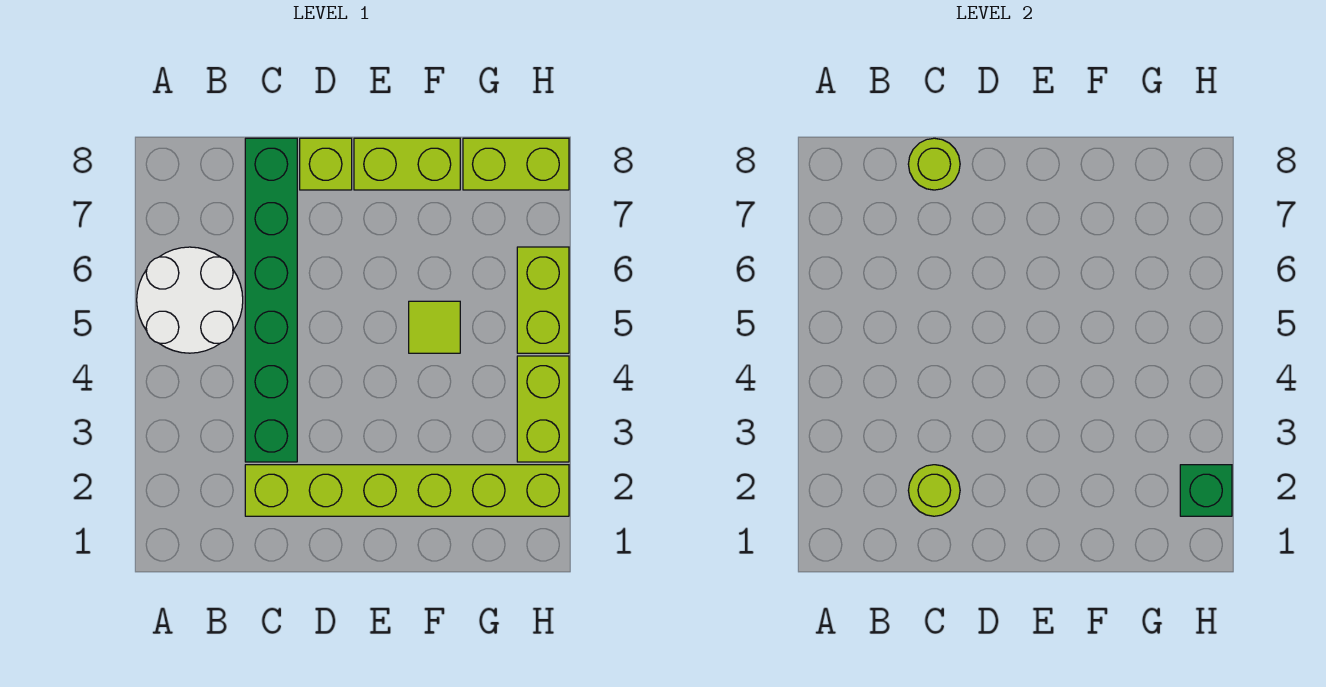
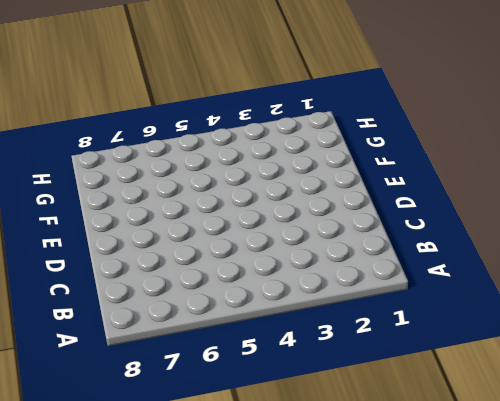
none -> white round brick A5:B6 level 1
none -> lime brick C2:H2 level 1
none -> green brick C3:C8 level 1

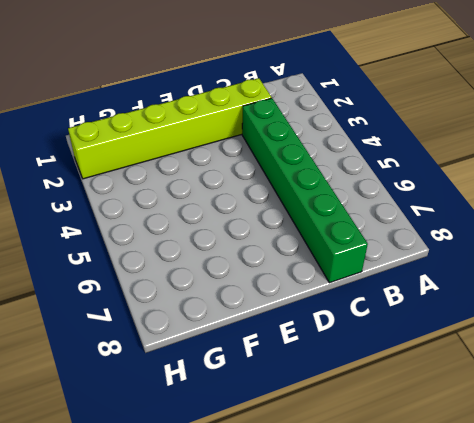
none -> white round brick A5:B6 level 1
none -> lime brick D8 level 1
none -> lime brick E8:F8 level 1

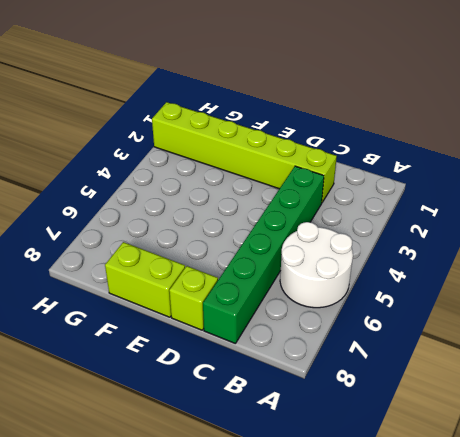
none -> lime tile F5 level 1
none -> lime brick G8:H8 level 1
none -> lime brick H3:H4 level 1

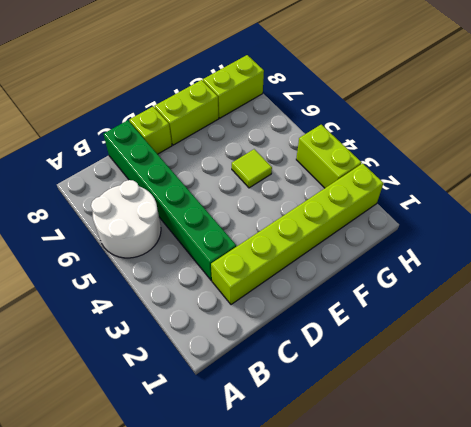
none -> lime brick H5:H6 level 1
none -> lime round brick C2 level 2
none -> lime round brick C8 level 2

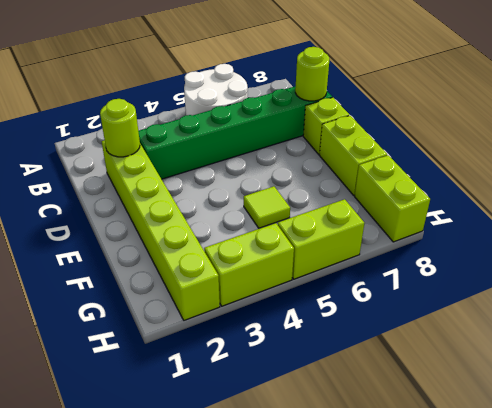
none -> green brick H2 level 2

